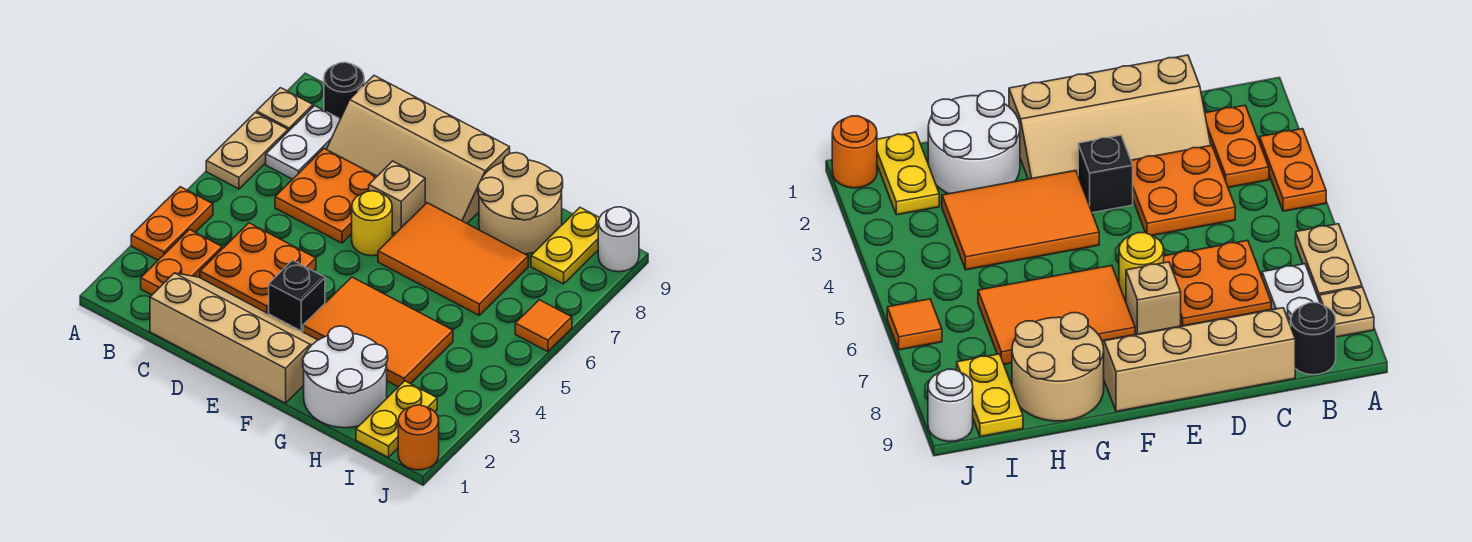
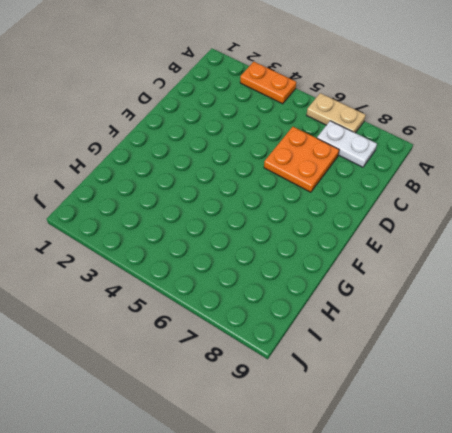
none -> tan plate A8 level 1
none -> orange plate B2:B3 level 1
none -> black round brick B9 level 1

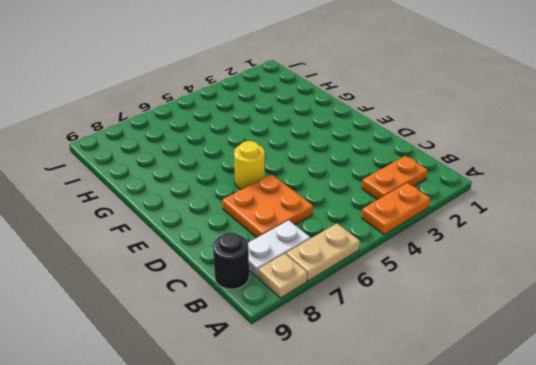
none -> tan slope C1:F2 level 1 top 1
none -> orange plate C3:D4 level 1
none -> tan slope C8:F9 level 1 top 9

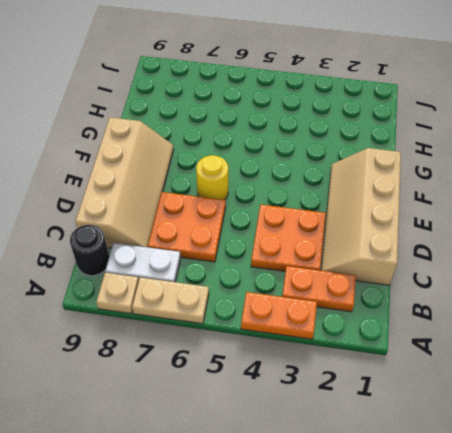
none -> black brick E3 level 1
none -> tan brick E7 level 1
none -> orange tile F3:H4 level 1

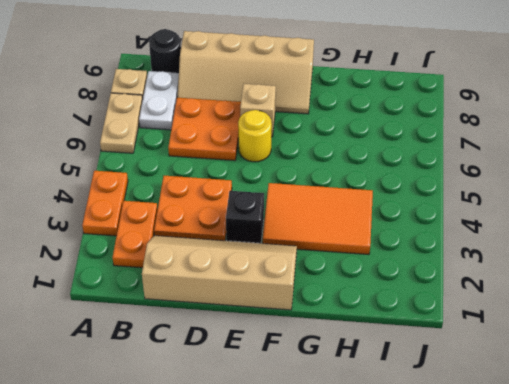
none -> orange tile F6:H7 level 1
none -> white round brick G1:H2 level 1
none -> tan round brick G8:H9 level 1

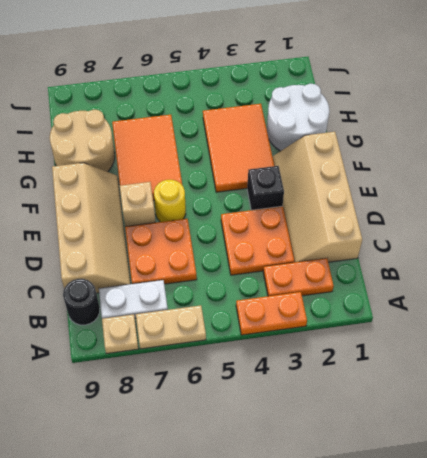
none -> yellow plate I1:I2 level 1
none -> yellow plate I8:I9 level 1
none -> orange round brick J1 level 1

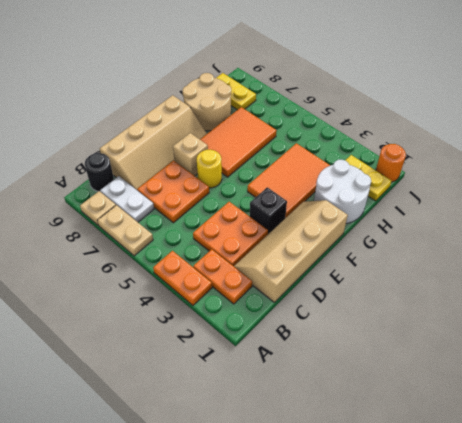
none -> orange tile J6 level 1
none -> white round brick J9 level 1

